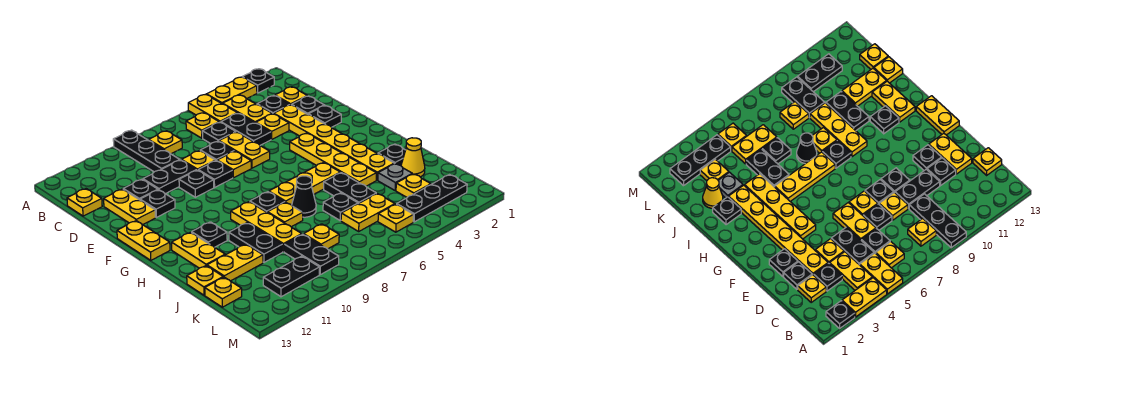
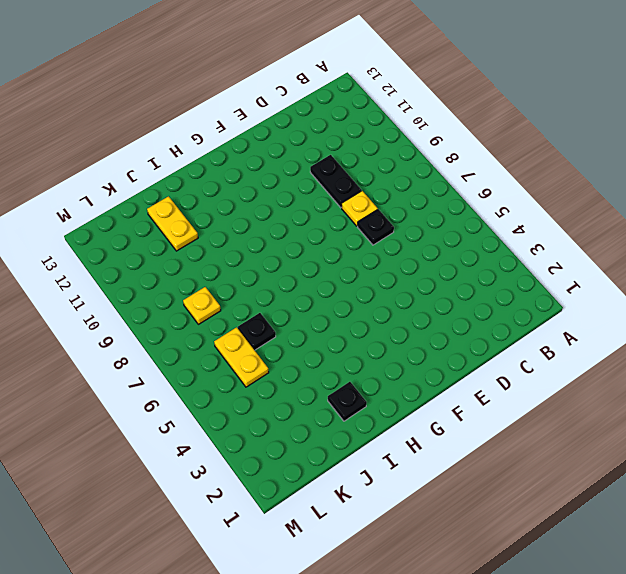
none -> black plate A2 level 1
none -> yellow plate A3:A4 level 1
none -> yellow plate A5:B5 level 1
none -> black plate A9:C9 level 1

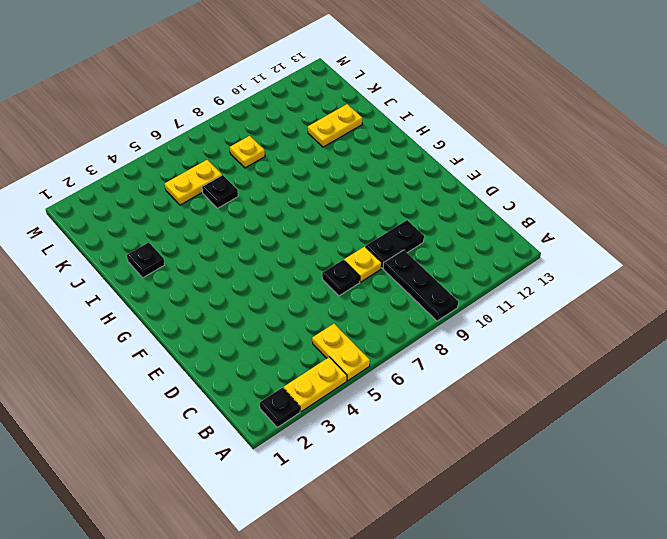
none -> yellow plate B4:C4 level 1
none -> yellow plate B6 level 1
none -> yellow plate B8 level 1
none -> yellow plate C2 level 1

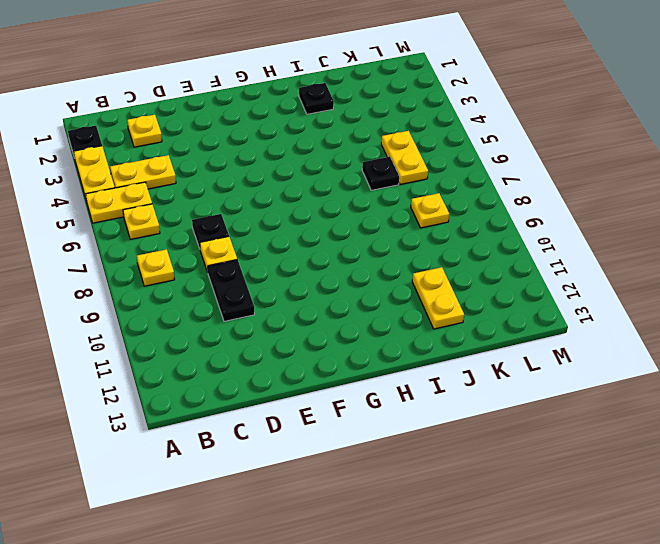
none -> black plate A9:C9 level 1
none -> black plate C3 level 1
none -> black plate C5:D5 level 1
none -> black plate C6 level 1

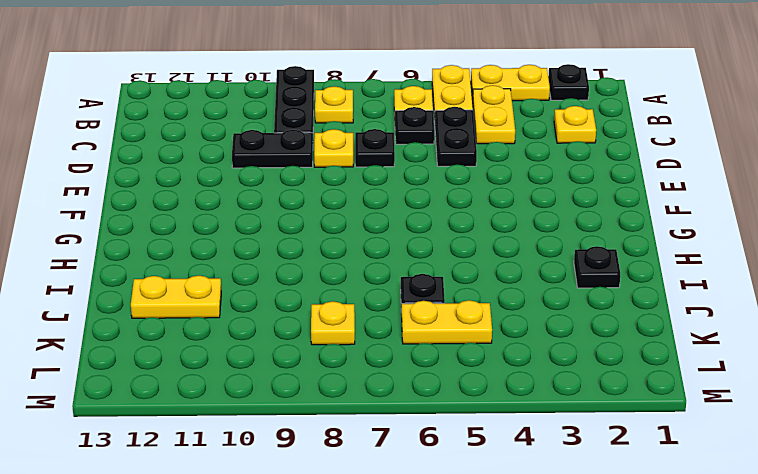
none -> black plate C3 level 1
none -> yellow plate C13 level 1
none -> black plate D2 level 1
none -> yellow plate D3:I3 level 1

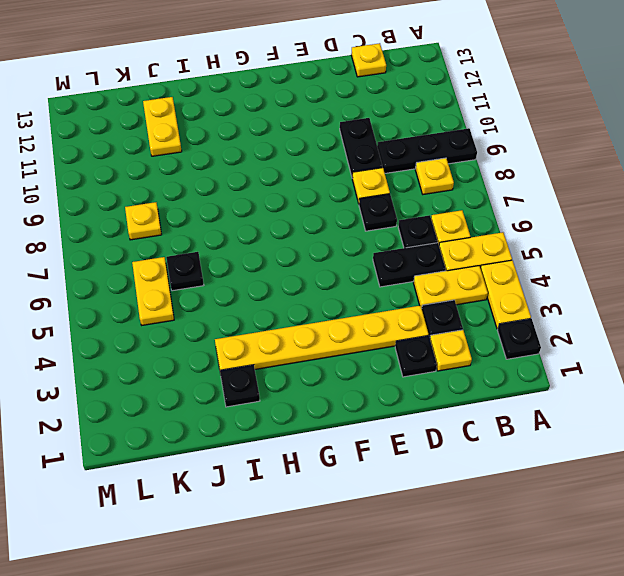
none -> yellow plate D4 level 1
none -> yellow plate D6:E6 level 1
none -> black plate D11 level 1
none -> yellow plate D12:E12 level 1

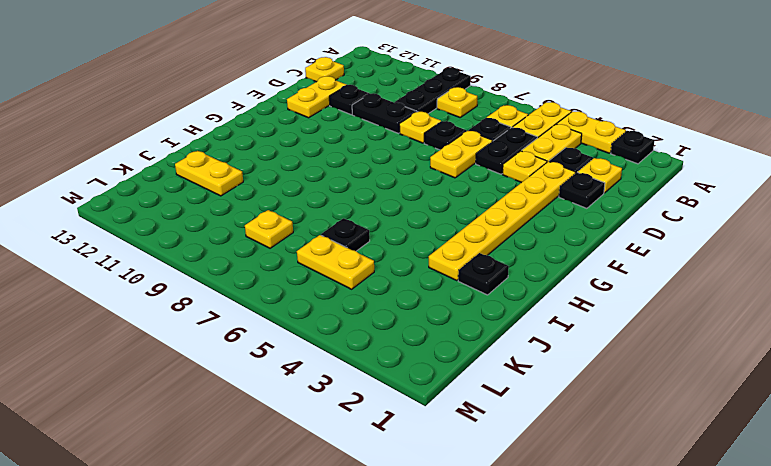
none -> black plate E2 level 1
none -> yellow plate E7 level 1
none -> black plate E8 level 1
none -> black plate E9 level 1

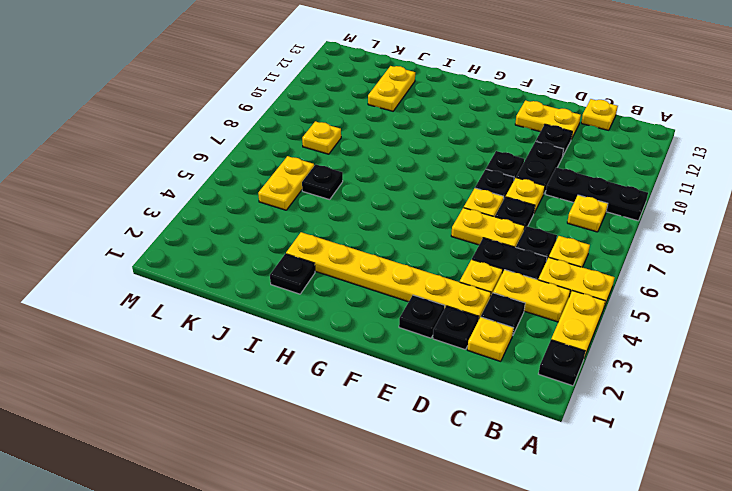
none -> black plate E11 level 1
none -> yellow plate F4:I4 level 1
none -> yellow plate F13:G13 level 1
none -> yellow plate H5:H7 level 1

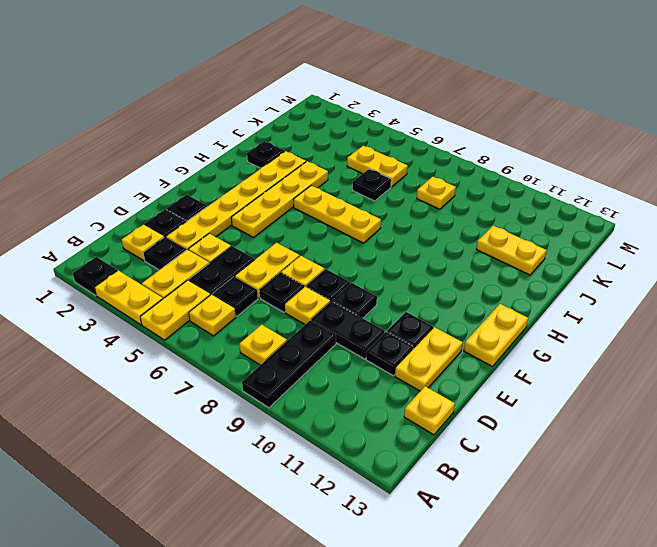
none -> black plate H8 level 1
none -> yellow plate H9:J9 level 1
none -> black plate H11 level 1
none -> yellow plate H12:I12 level 1

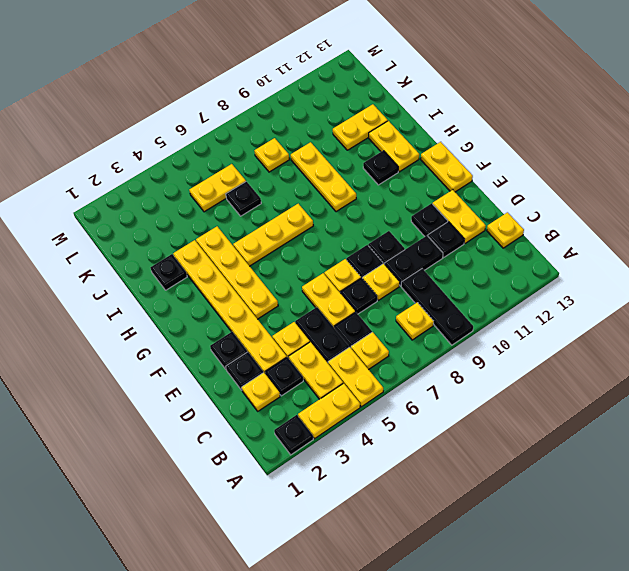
none -> black plate H8 level 1
none -> black plate I5:J5 level 1
none -> black cone I7 level 1
none -> yellow plate I8 level 1

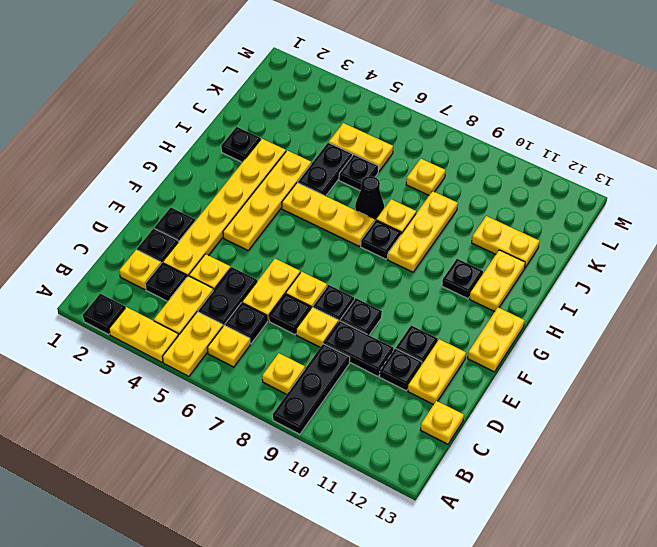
none -> black plate I10:J10 level 1
none -> yellow cone J2 level 1
none -> grey plate J3 level 1
none -> yellow plate J13 level 1

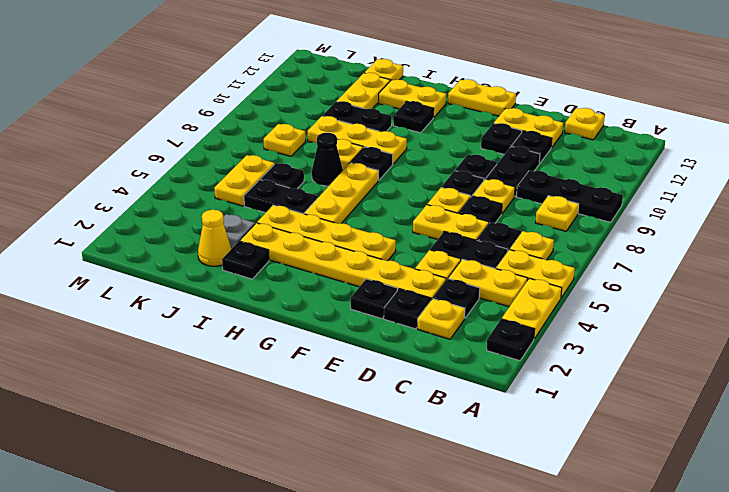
none -> yellow plate K3 level 1
none -> black plate K9:L9 level 1
none -> yellow plate K13 level 1
none -> black plate L2:L4 level 1

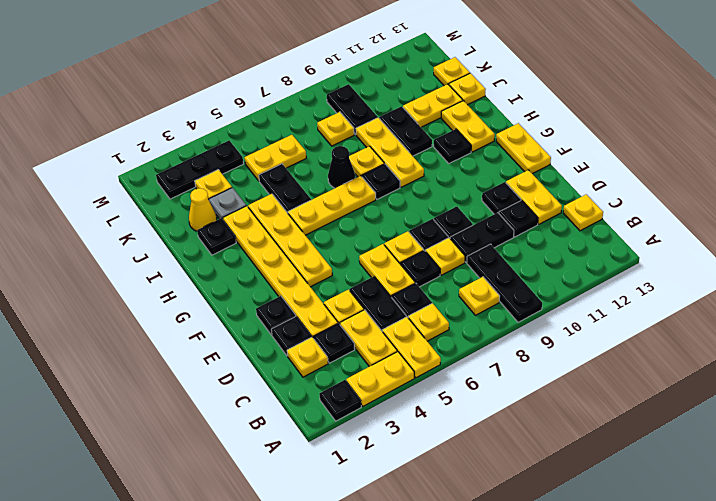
none -> black plate J6 level 1
none -> yellow plate L5 level 1
none -> black plate L10:L11 level 1

